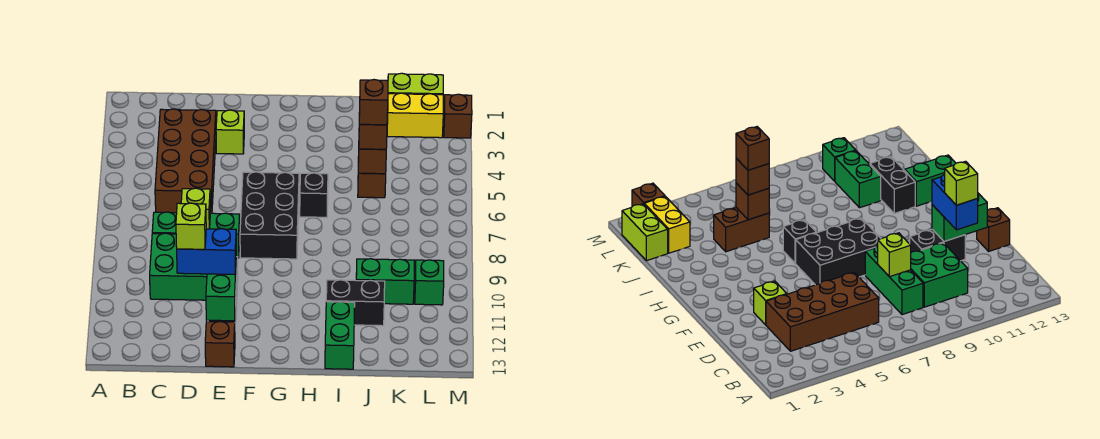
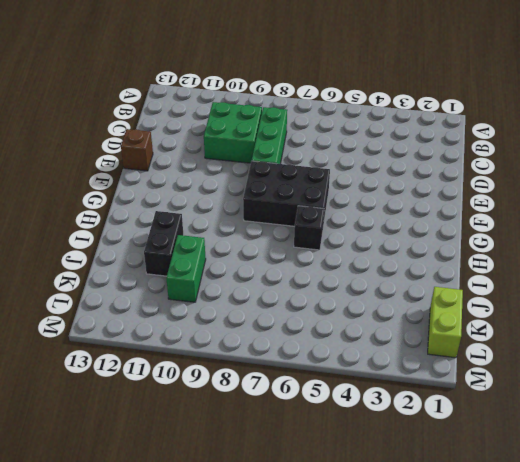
none -> brown brick C3:D6 level 1
none -> lime brick E3 level 1
none -> black brick E10:E11 level 1

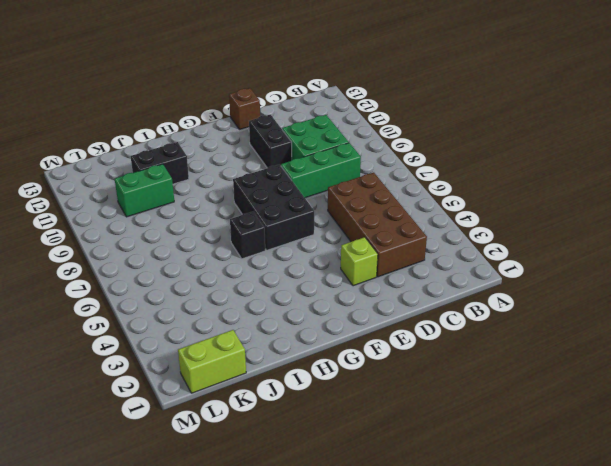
none -> green brick I12:I13 level 1
none -> brown brick J4:J5 level 1
none -> yellow brick K2:L2 level 1

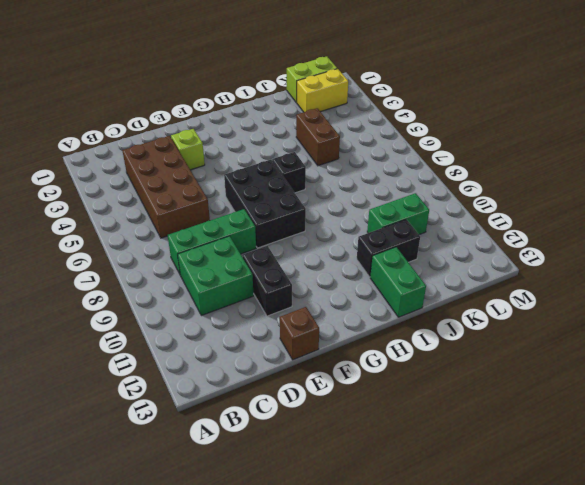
none -> green brick L10 level 1
none -> brown brick M2 level 1
none -> lime brick D8 level 2

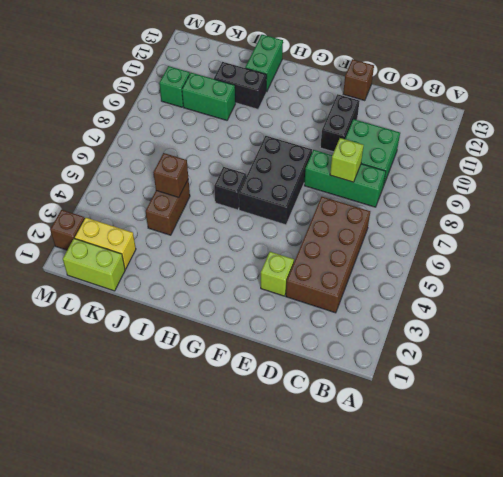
none -> green brick E11:E12 level 2
none -> blue brick D11:E11 level 3
none -> brown brick J5 level 3

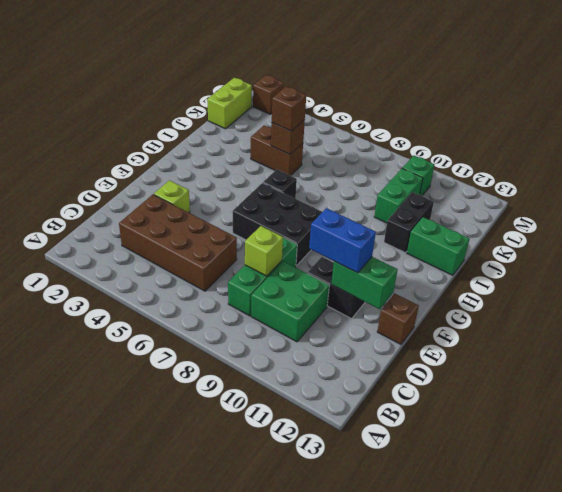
blue brick E10:E11 level 3 -> blue brick D11:E11 level 3
none -> yellow brick K2:L2 level 1
none -> lime brick D11 level 4
none -> brown brick J5 level 4

